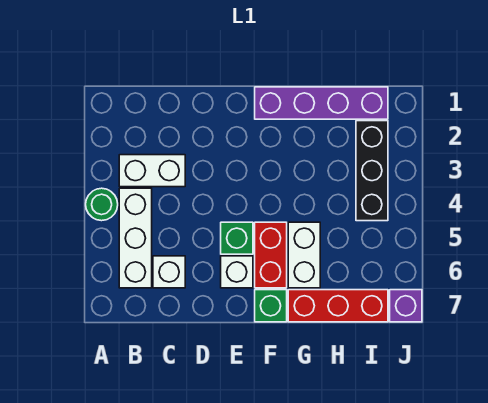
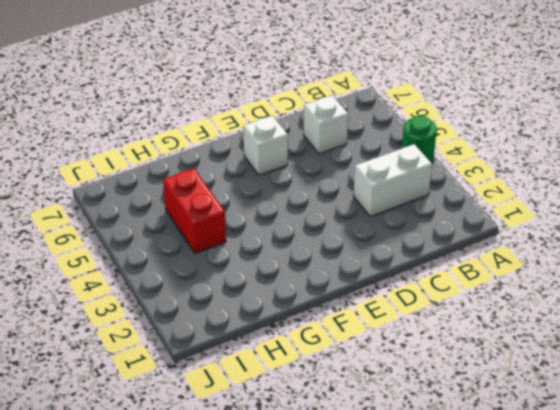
red brick H4:H5 level 1 -> red brick F5:F6 level 1
none -> white brick B4:B6 level 1
none -> green brick E5 level 1
none -> purple brick F1:I1 level 1

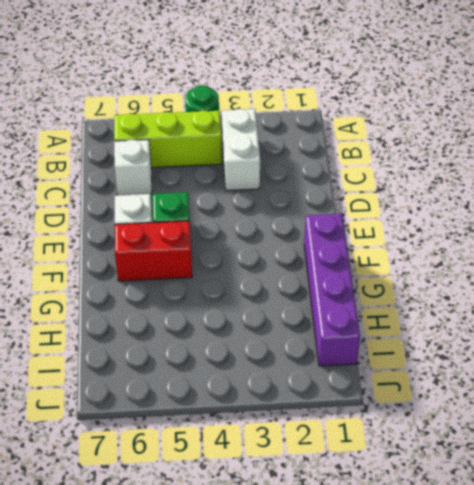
lime brick B4:B6 level 1 -> white brick B4:B6 level 1
none -> green brick F7 level 1
none -> white brick G5:G6 level 1
none -> red brick G7:I7 level 1

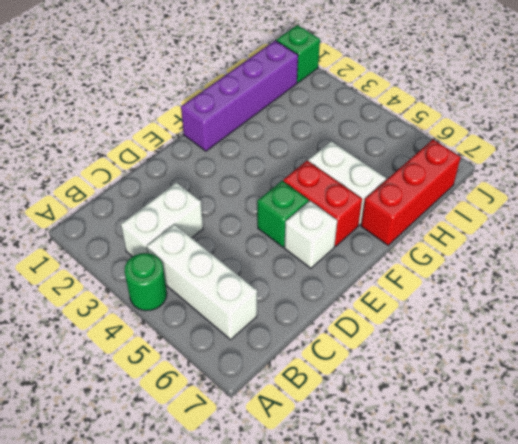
green brick J1 level 1 -> green brick F7 level 1
none -> white brick C6 level 1
none -> black brick I2:I4 level 1
none -> purple brick J7 level 1

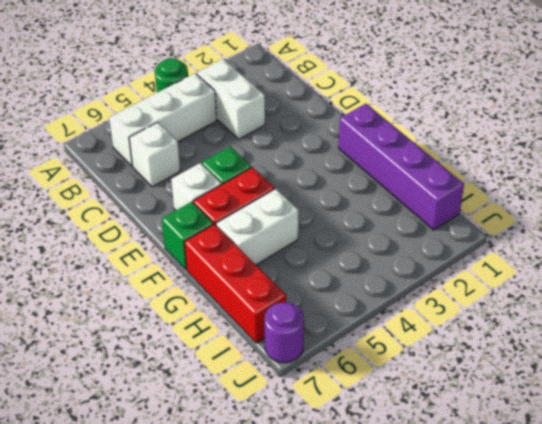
purple round brick J7 level 1 -> purple brick J7 level 1
none -> black brick I2:I4 level 1

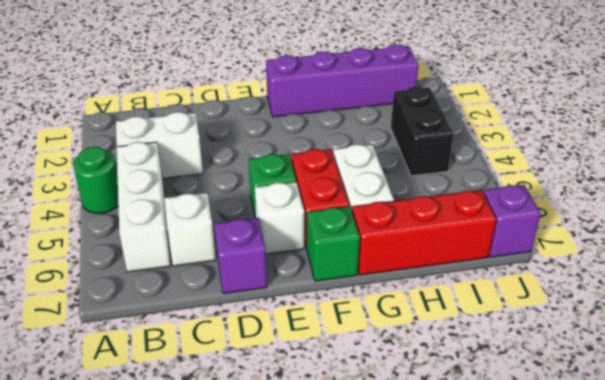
purple brick D7 level 1 -> none
black brick I3:I4 level 1 -> black brick I2:I4 level 1

